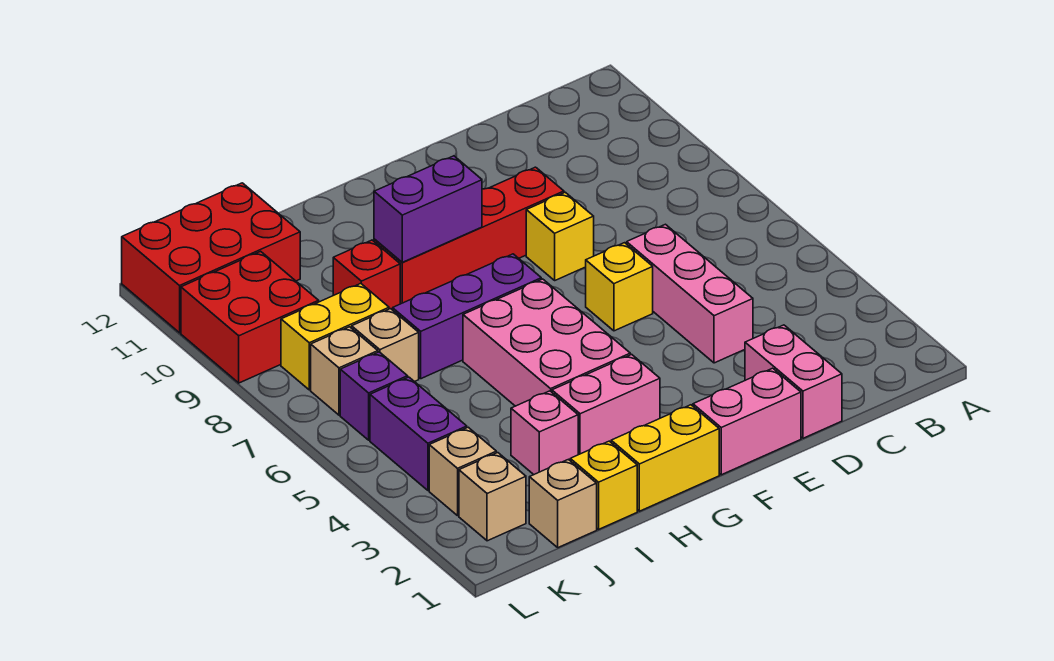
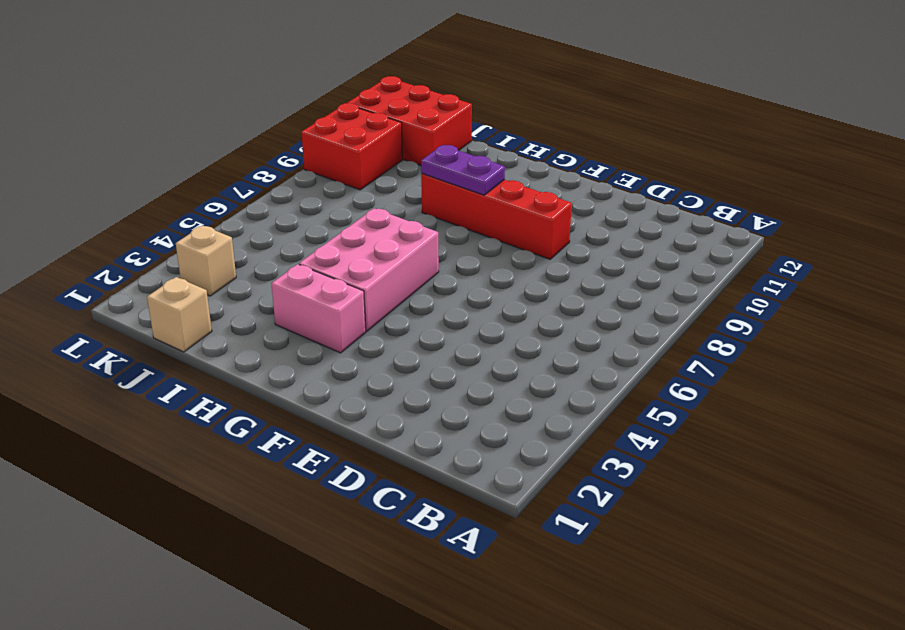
purple plate G9:H9 level 2 -> purple brick G9:H9 level 2
none -> pink brick D1:D2 level 1
none -> pink brick D4:D6 level 1
none -> pink brick E1:F1 level 1

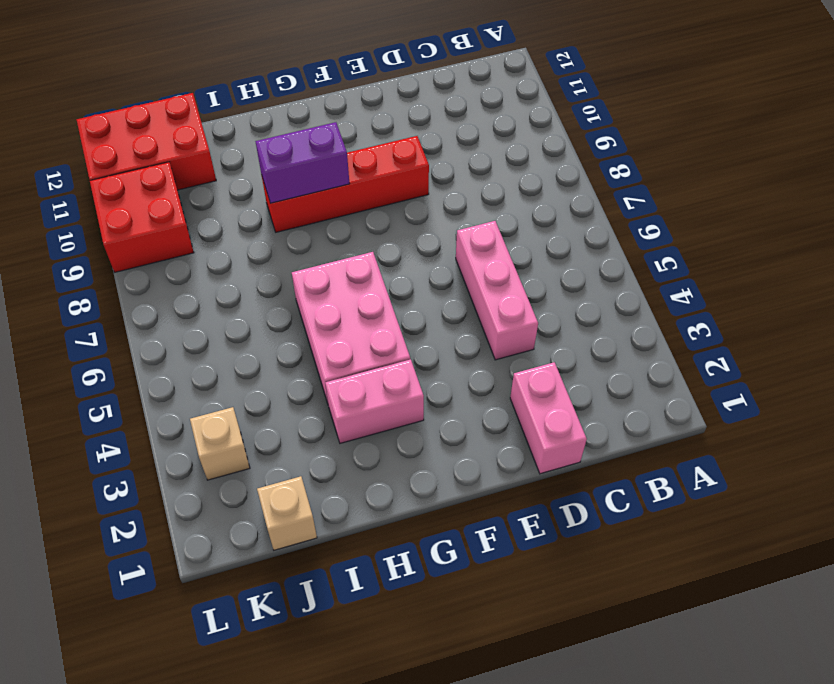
none -> pink brick E1:F1 level 1
none -> yellow brick E6 level 1
none -> yellow brick E8 level 1

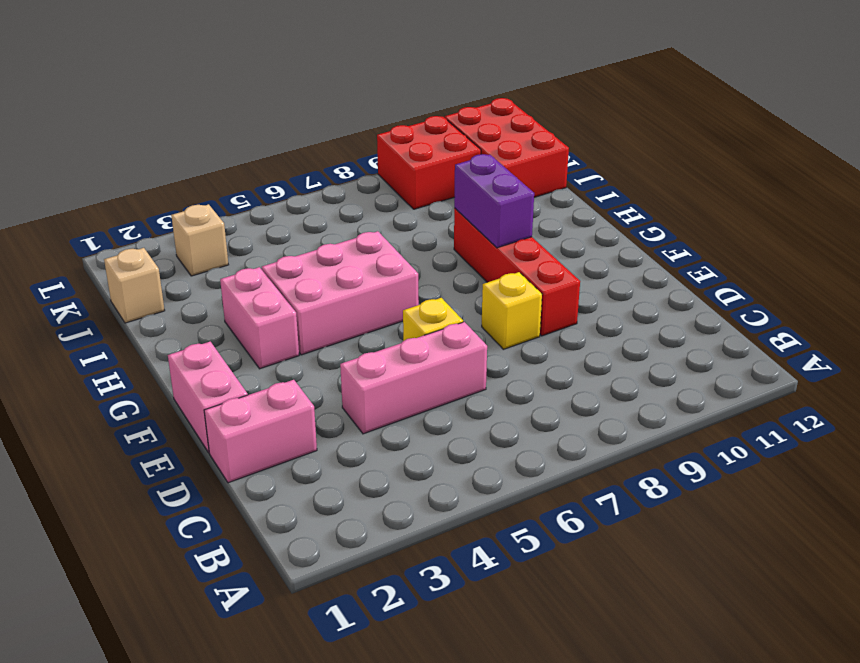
none -> yellow brick G1:H1 level 1
none -> purple brick G7:I7 level 1
none -> yellow brick I1 level 1

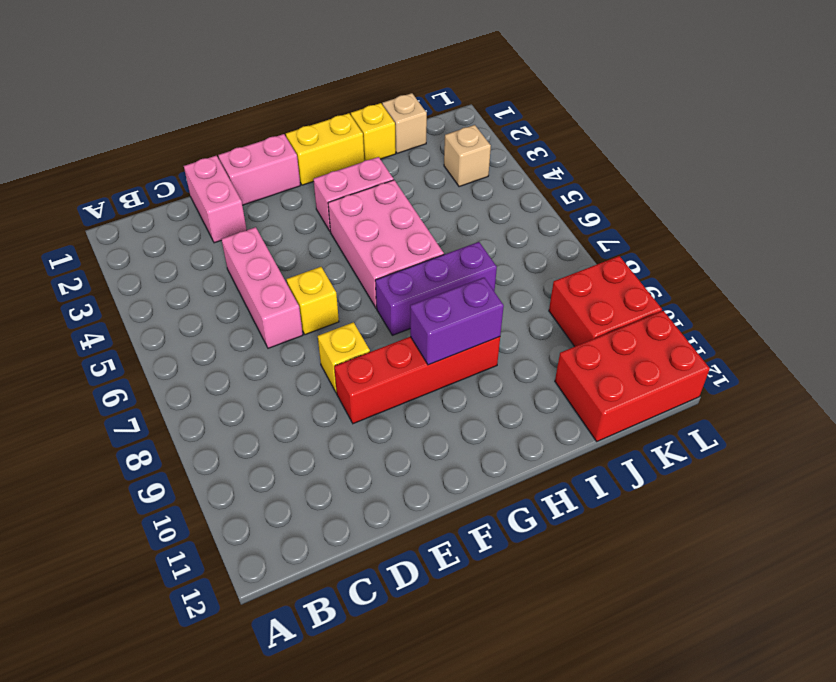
none -> pink brick I3 level 1
none -> red brick I9 level 1
none -> tan brick J7 level 1

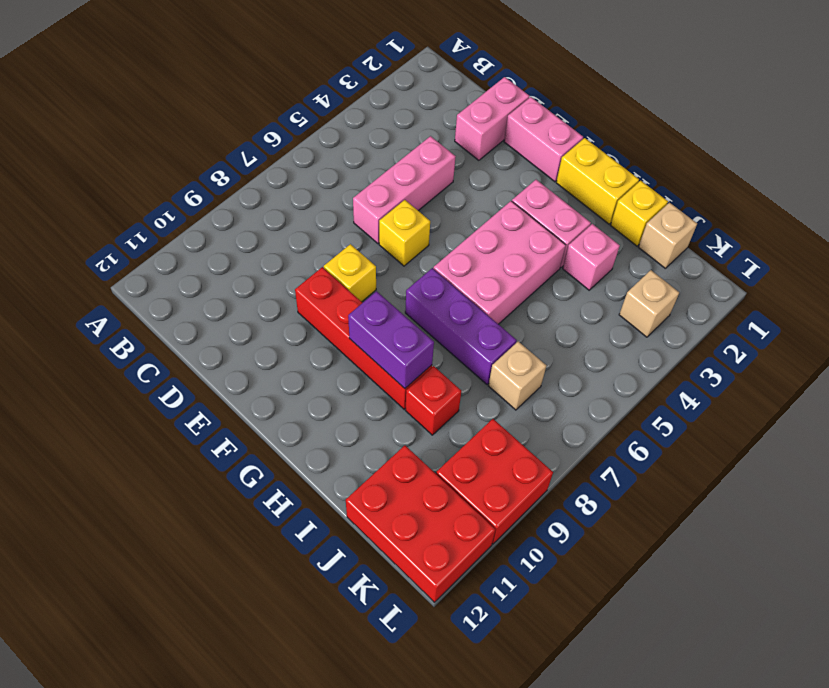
none -> yellow brick J8:K8 level 1
none -> tan brick K2 level 1
none -> purple brick K4:K5 level 1

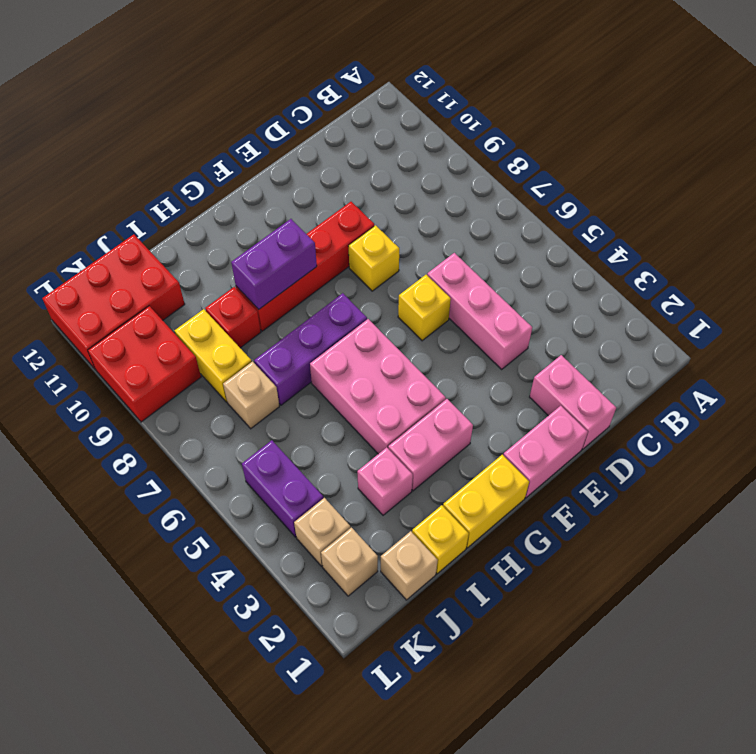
yellow brick J8:J9 level 1 -> yellow brick J8:K8 level 1
none -> purple brick K6 level 1
none -> tan brick K7 level 1

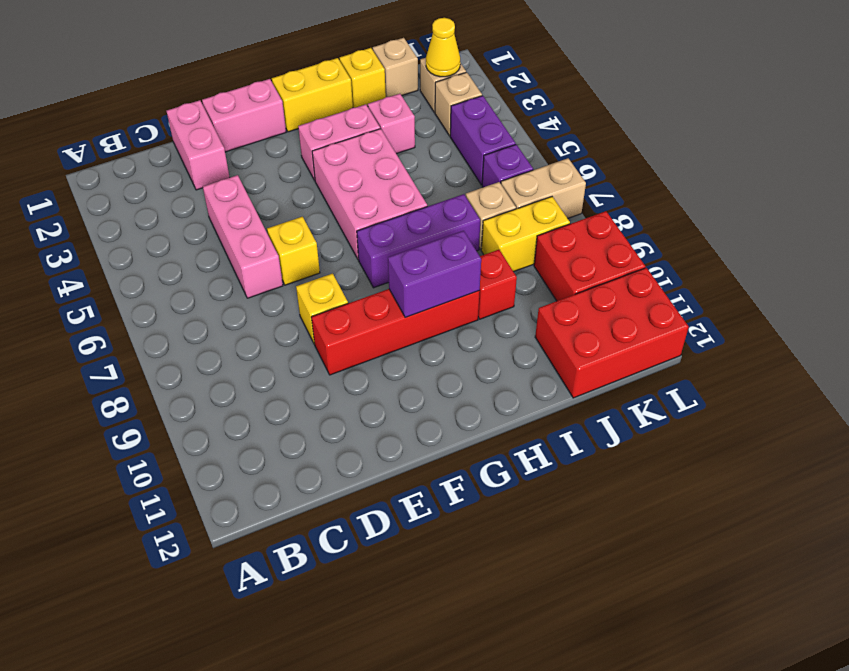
yellow cone K2 level 2 -> none
tan brick K7:L7 level 1 -> tan brick K7 level 1

